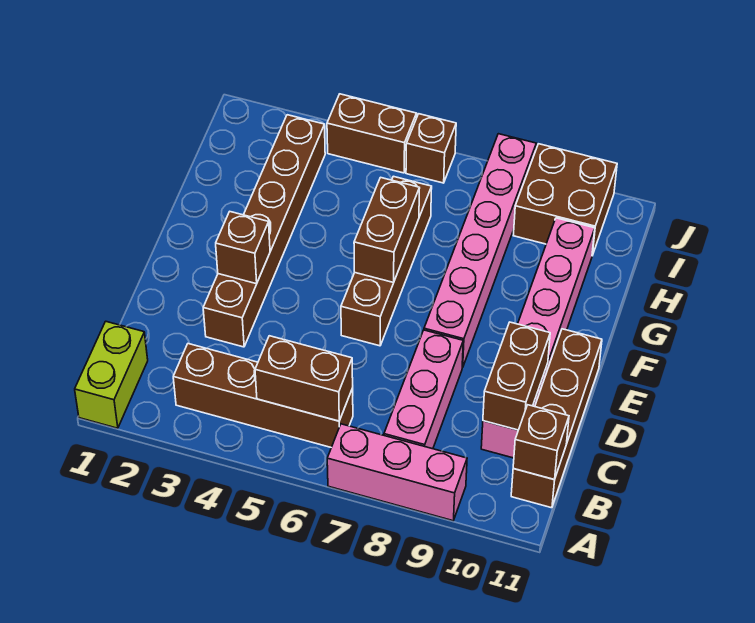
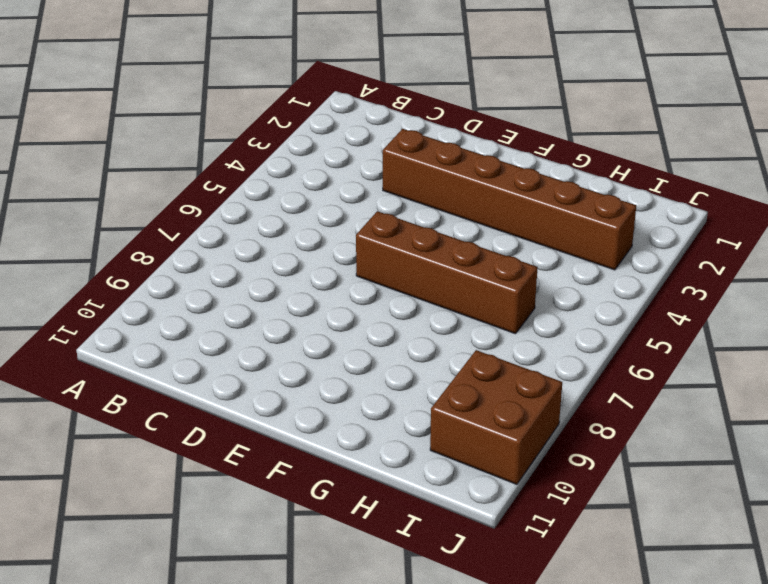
none -> lime brick A1:B1 level 1
none -> pink brick A7:A9 level 1
none -> brown brick B3:B6 level 1

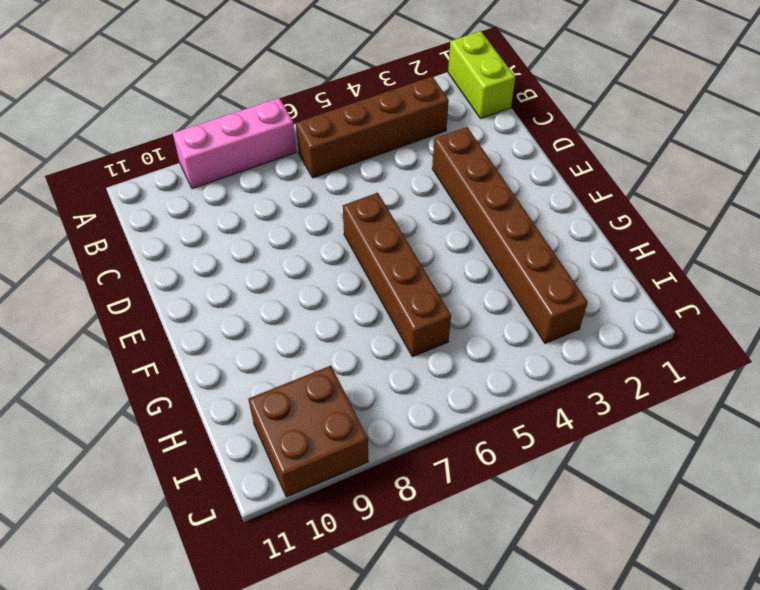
none -> pink brick B8:D8 level 1
none -> brown brick B11:E11 level 1
none -> pink brick C10:H10 level 1

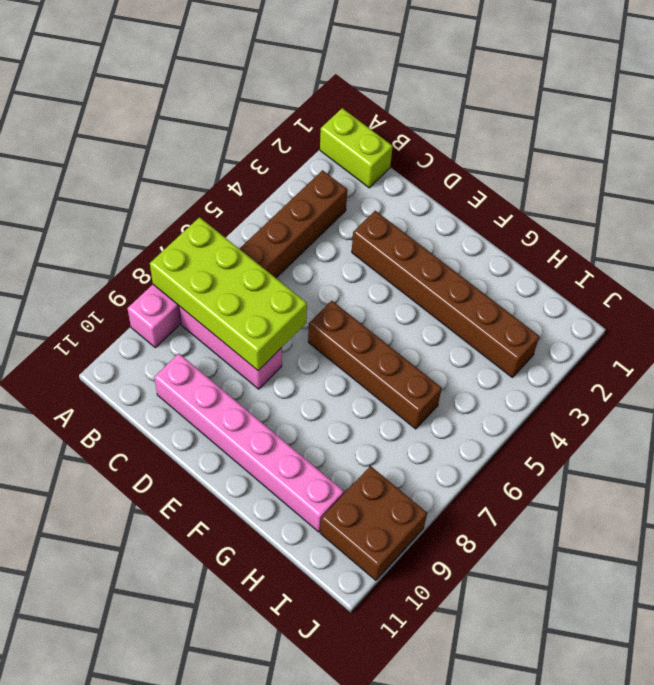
lime brick A7:D8 level 2 -> none
none -> brown brick B11:E11 level 1
none -> pink brick E8:J8 level 1
none -> brown brick J4:J5 level 1

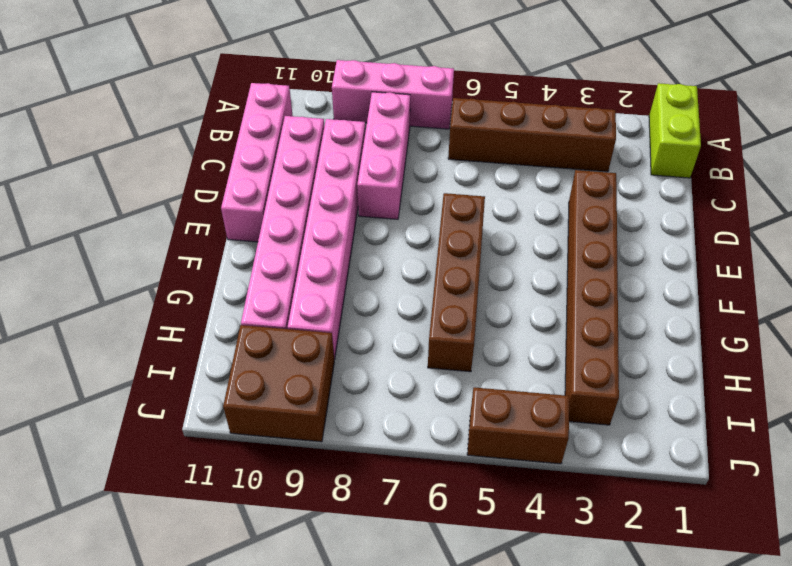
pink brick B11:E11 level 1 -> brown brick B11:E11 level 1
pink brick C9:H9 level 1 -> pink brick E8:J8 level 1
none -> brown brick J6 level 1
none -> brown brick B5:B6 level 2
none -> brown brick B11 level 2

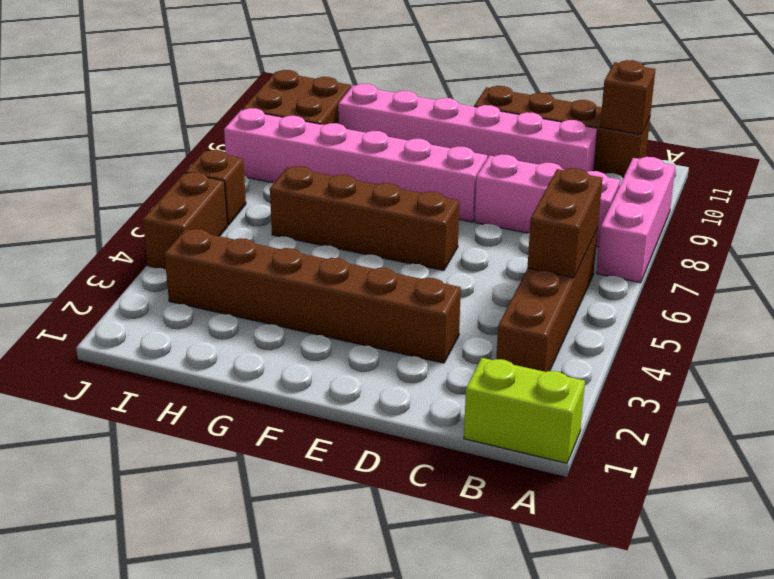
none -> brown brick C10:D10 level 2
none -> brown brick E3 level 2
none -> brown brick F6:G6 level 2

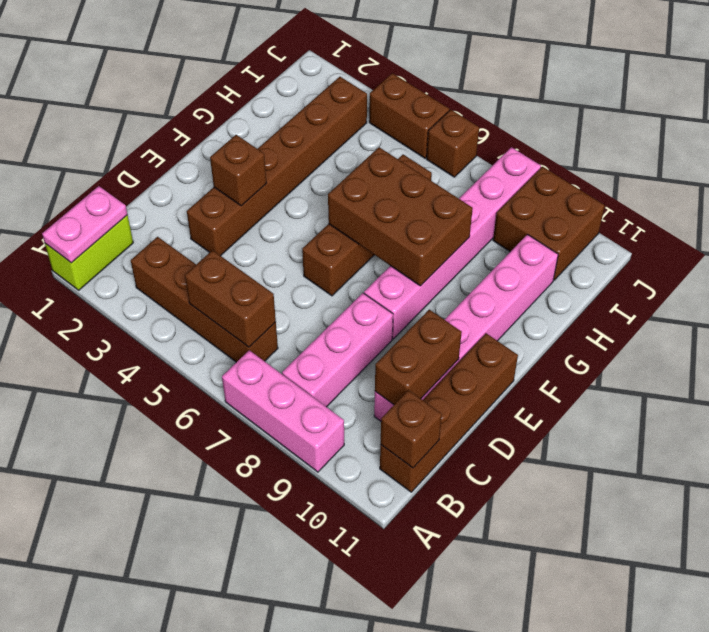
pink plate A1:B1 level 2 -> none
brown brick F6:G8 level 2 -> brown brick F6:G6 level 2

